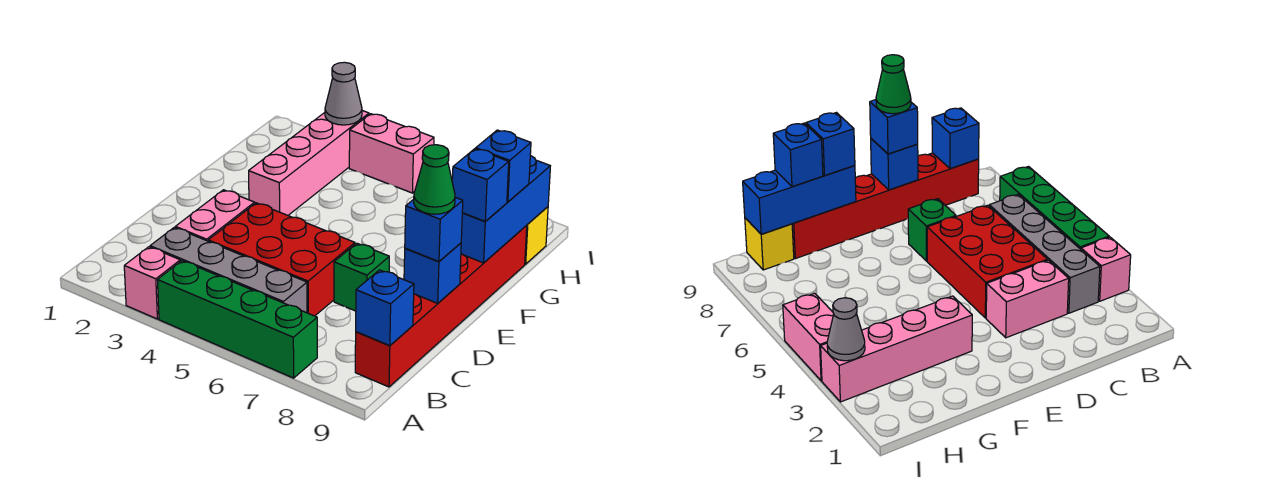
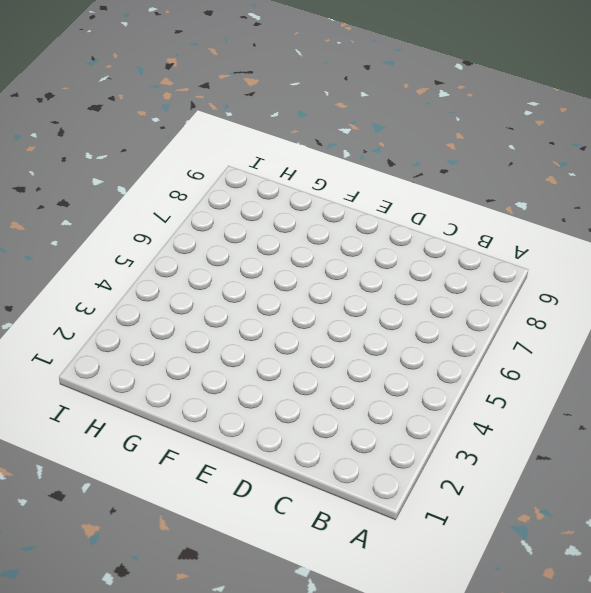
none -> pink brick A3 level 1
none -> green brick A4:A7 level 1
none -> grey brick B3:B6 level 1

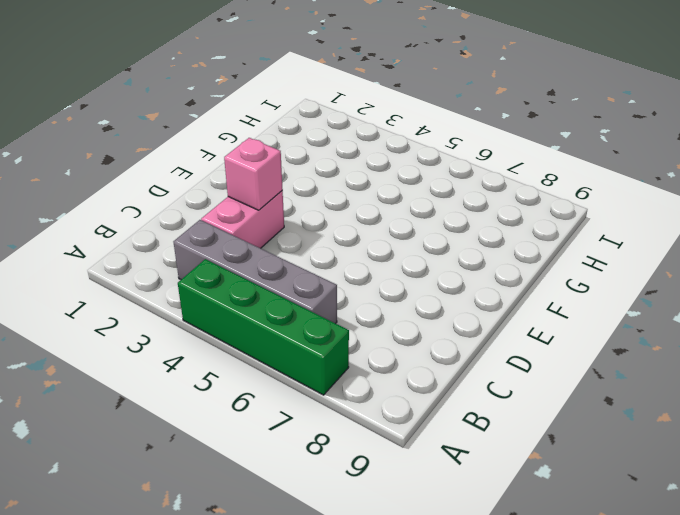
pink brick D3 level 2 -> pink brick A3 level 1
none -> red brick B9:G9 level 1
none -> red brick C4:D6 level 1
none -> green brick D7 level 1

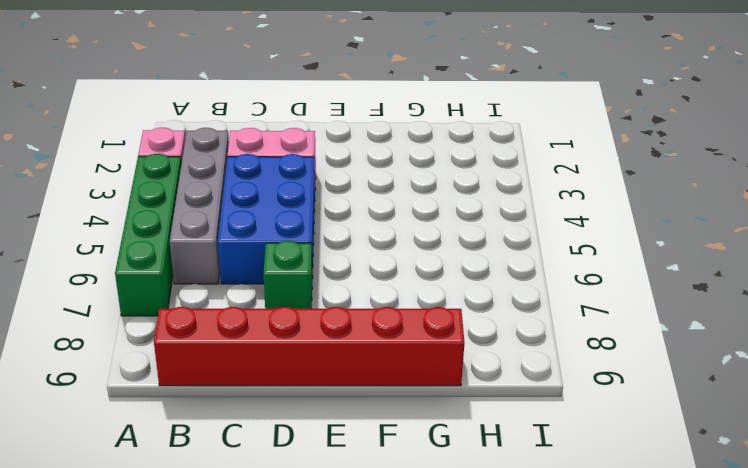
blue brick C4:D6 level 1 -> red brick C4:D6 level 1
none -> pink brick F3:I3 level 1
none -> yellow brick H9 level 1
none -> pink brick I4:I5 level 1

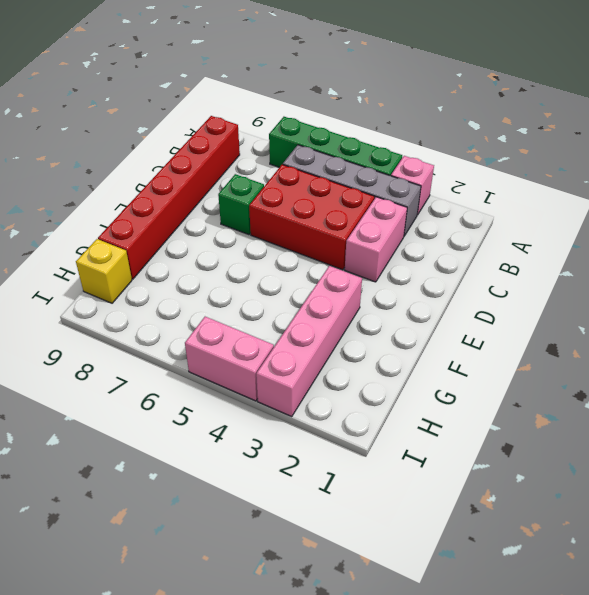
none -> blue brick B9 level 2
none -> blue brick D9 level 2
none -> blue brick F9:H9 level 2

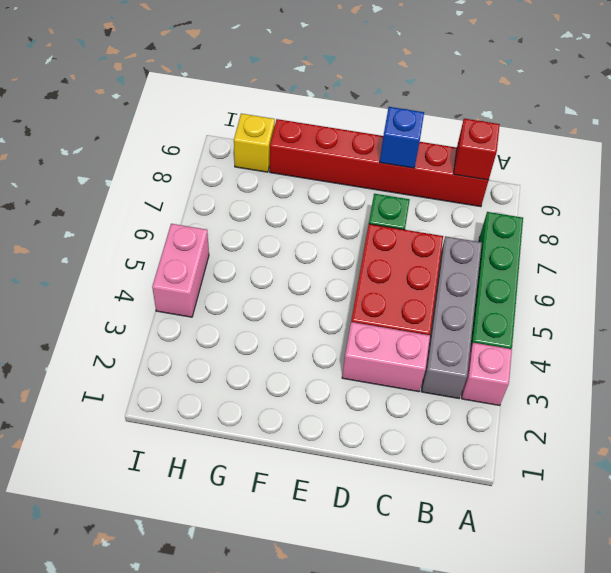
red brick B9 level 2 -> blue brick B9 level 2
none -> pink brick F3:I3 level 1
none -> blue brick F9:H9 level 2
none -> grey cone I3 level 2

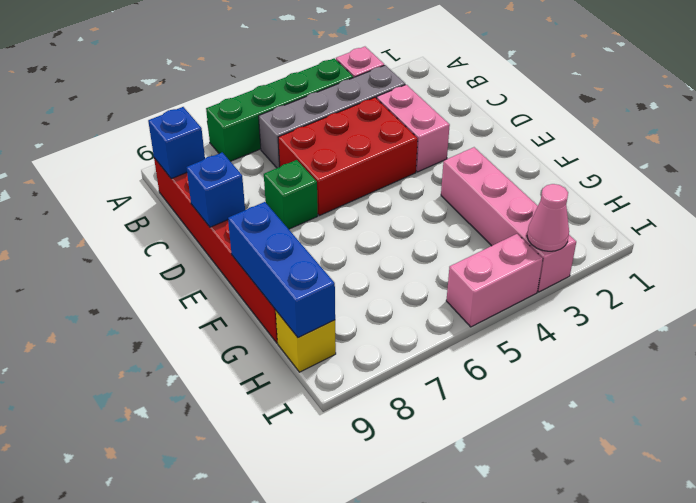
pink cone I3 level 2 -> grey cone I3 level 2
none -> blue brick D9 level 3
none -> blue brick F9 level 3
none -> blue brick G9 level 3

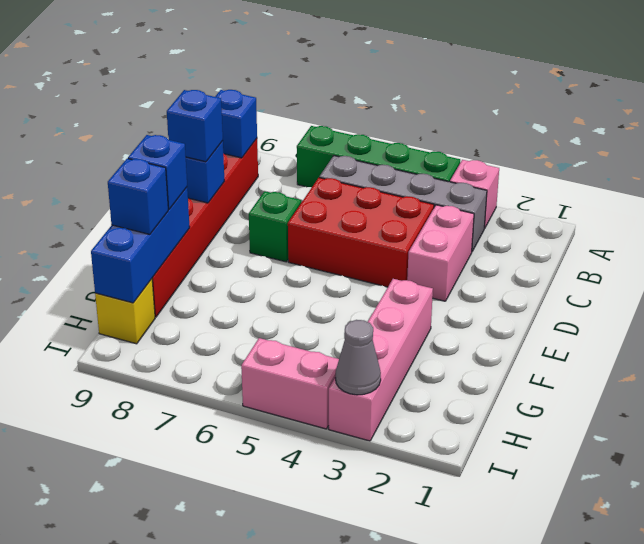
none -> green cone D9 level 4

